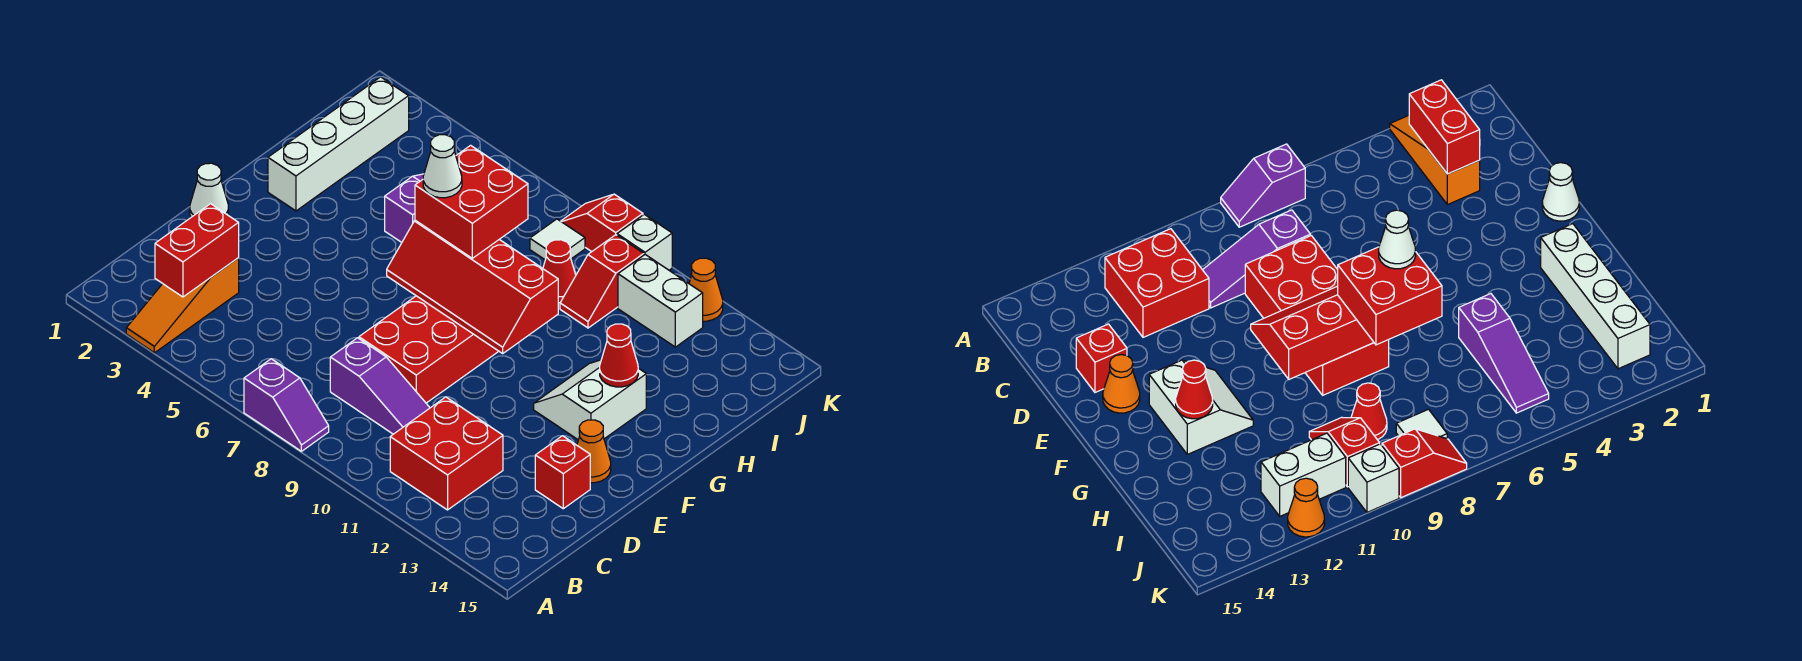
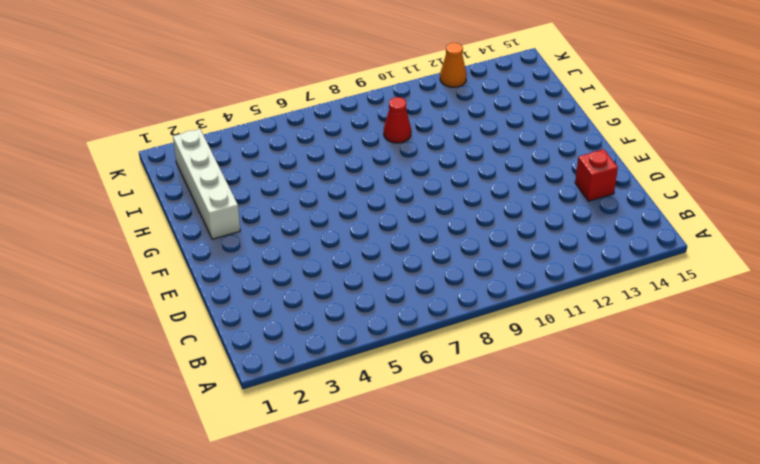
none -> orange slope A3:C3 level 1 top C
none -> purple slope A7:A8 level 1 top 7
none -> red brick B11:C12 level 1

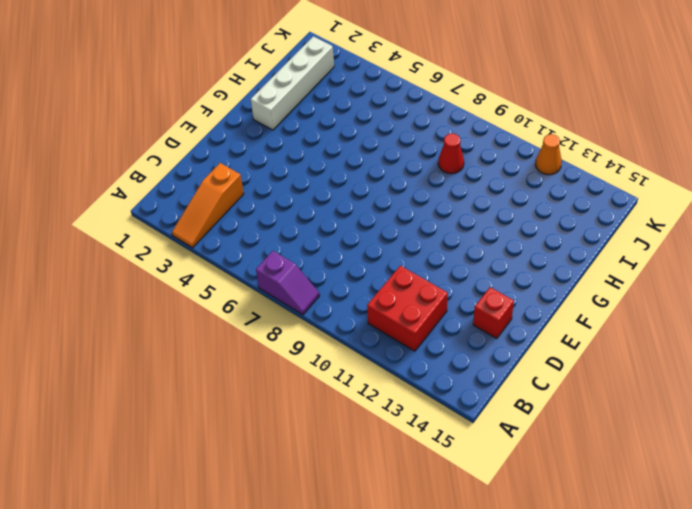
none -> purple slope C8:C10 level 1 top 8
none -> red brick D8:G9 level 1
none -> white cone E1 level 1

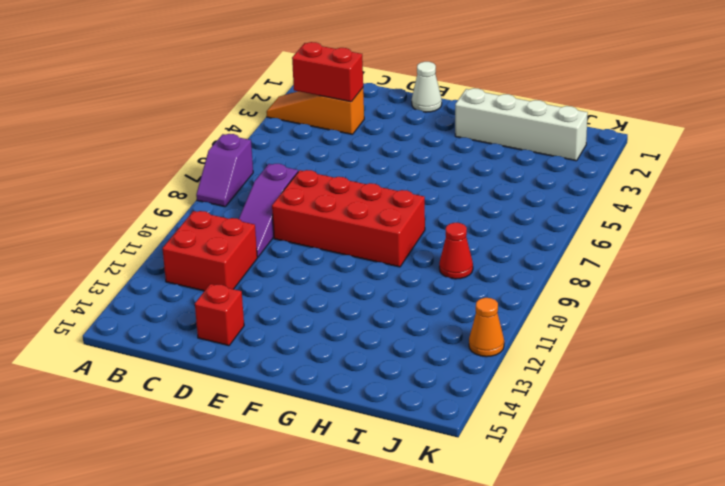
none -> orange cone E14 level 1
none -> white slope F12:G13 level 1 top 13
none -> purple slope H5:J5 level 1 top H

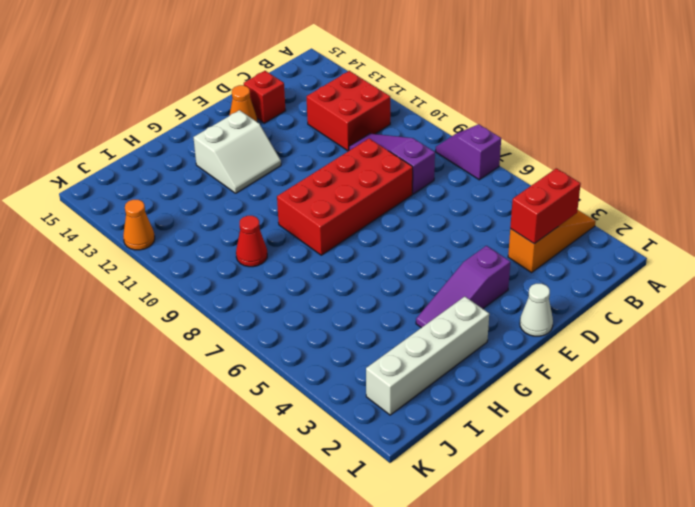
purple slope E3:G3 level 1 top E -> purple slope H5:J5 level 1 top H
none -> red slope I10:J10 level 1 top J
none -> white tile J8 level 1
none -> white brick J11:J12 level 1

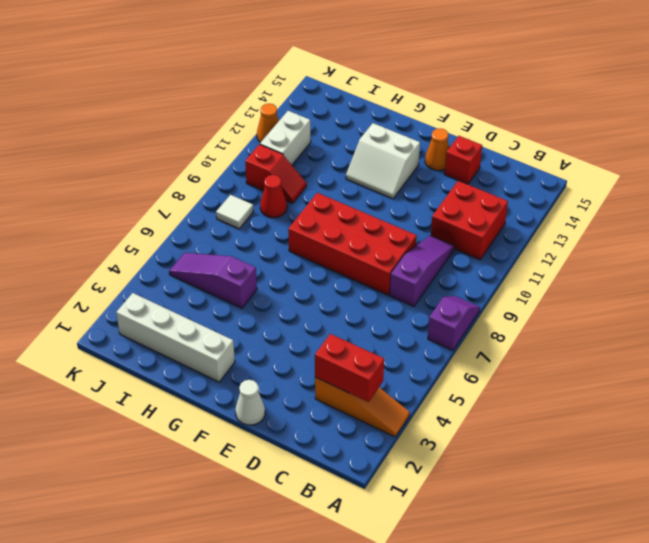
none -> red slope K8:K9 level 1 top 9
none -> white brick K10 level 1
none -> red slope F7:G10 level 2 top G

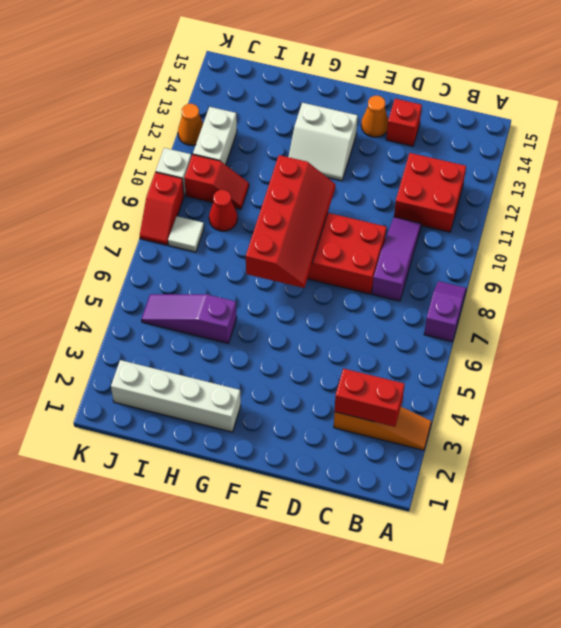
none -> white cone E1 level 1
none -> red cone G13 level 2
none -> red brick G7:H8 level 3

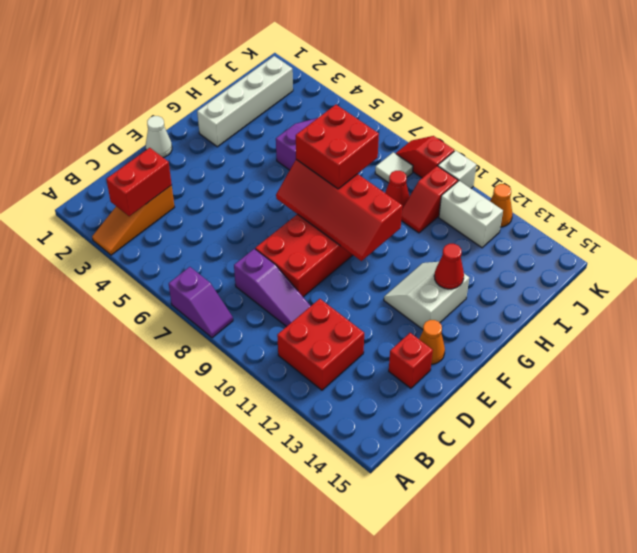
none -> white cone G7 level 4

